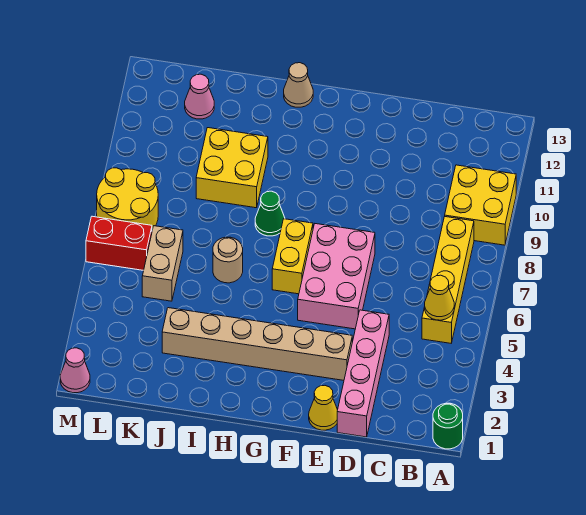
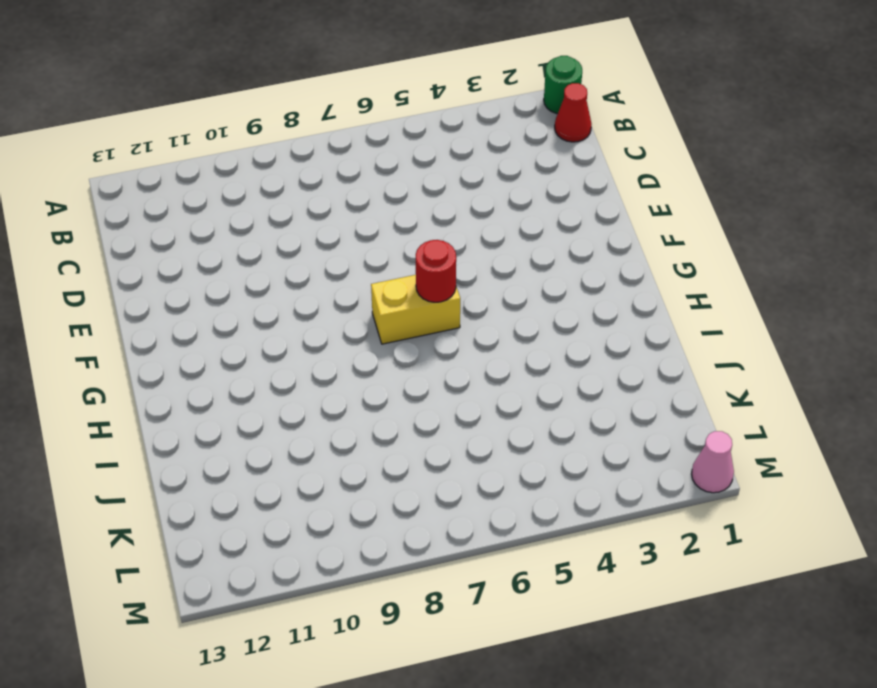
red cone B1 level 1 -> none
red round brick G6 level 2 -> none
none -> yellow brick A9:B10 level 1
none -> yellow brick B5:B8 level 1
none -> pink brick D1:D4 level 1

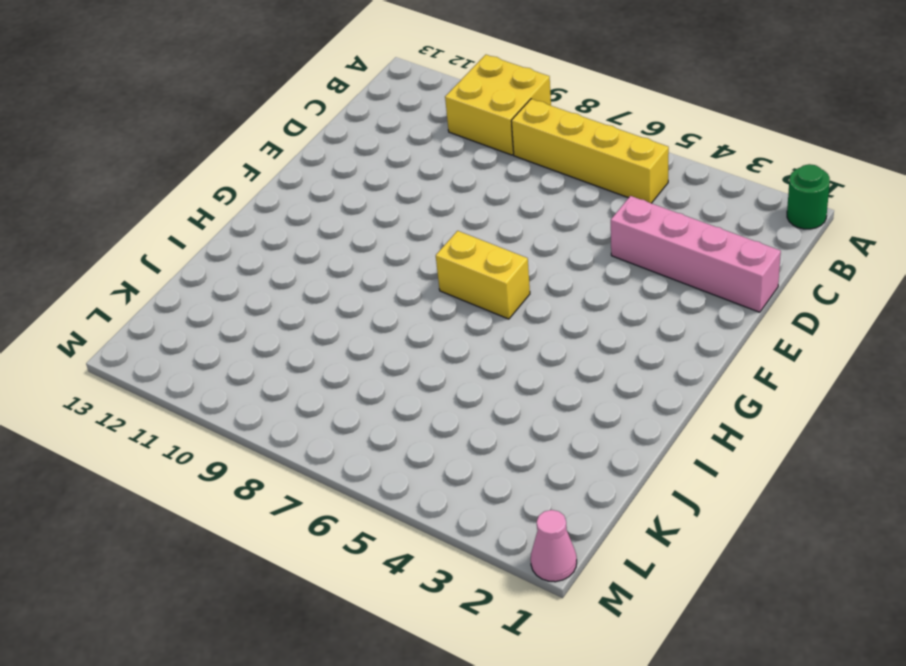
none -> yellow cone E1 level 1
none -> tan brick E3:J3 level 1
none -> pink brick E5:F7 level 1

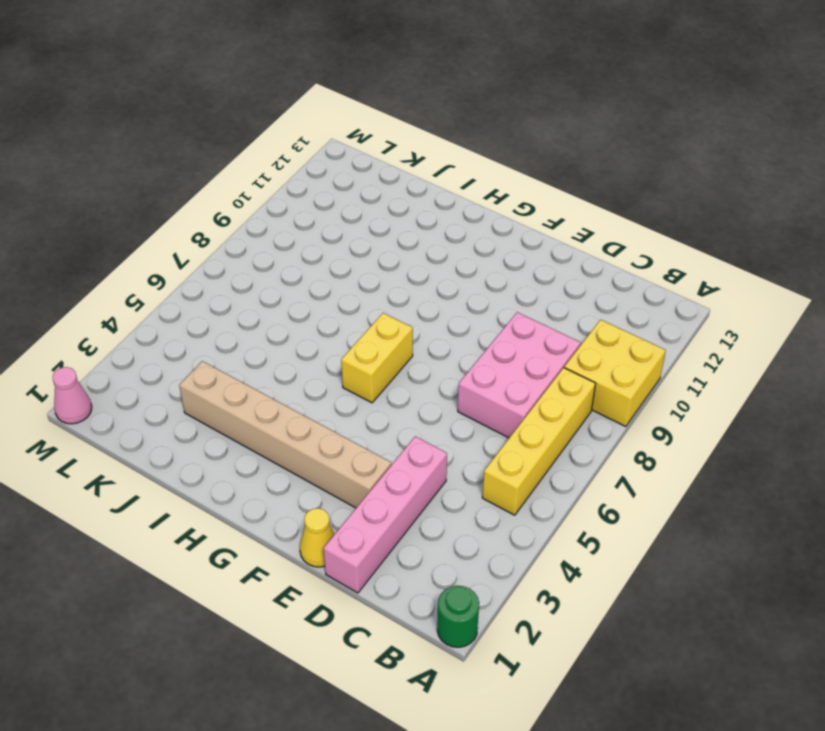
pink brick C7:D9 level 1 -> pink brick E5:F7 level 1
none -> green cone H8 level 1
none -> tan cone H13 level 1
none -> tan round brick I6 level 1

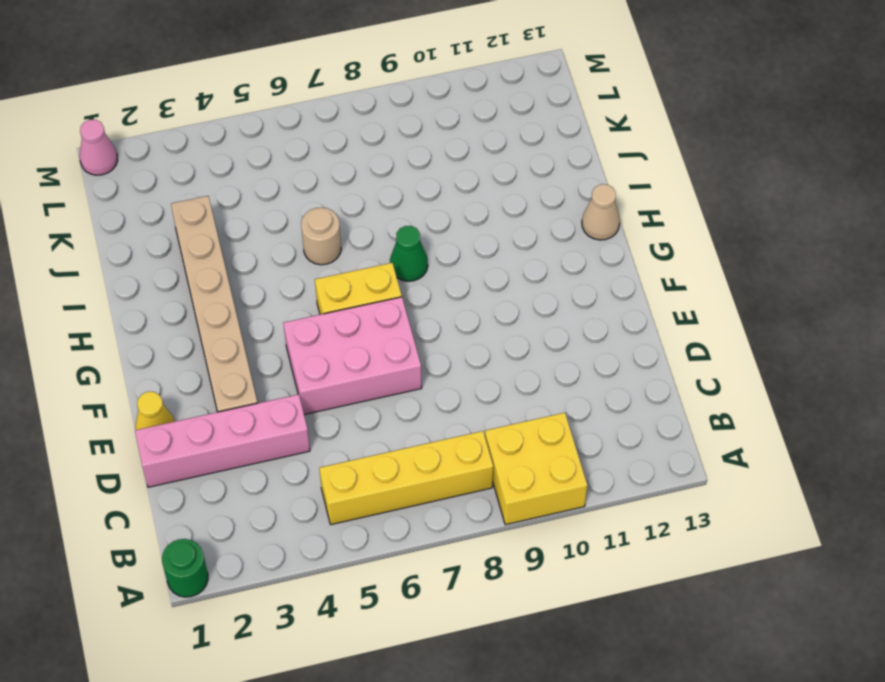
none -> yellow brick I9:J10 level 1
none -> tan brick K5:K6 level 1
none -> pink cone K12 level 1

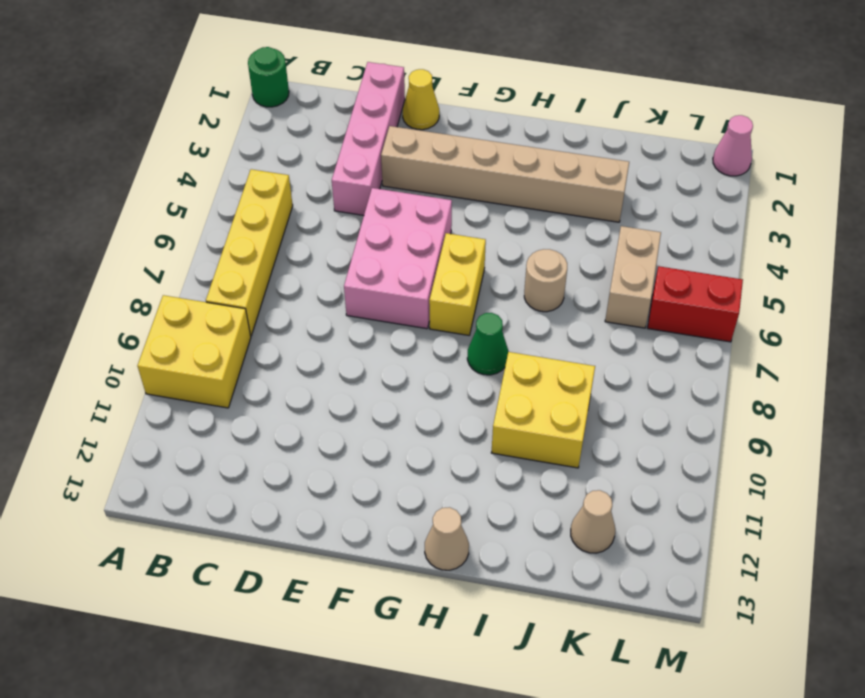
tan cone K12 level 1 -> pink cone K12 level 1
none -> yellow round brick L7:M8 level 1
none -> yellow cone B5 level 2

